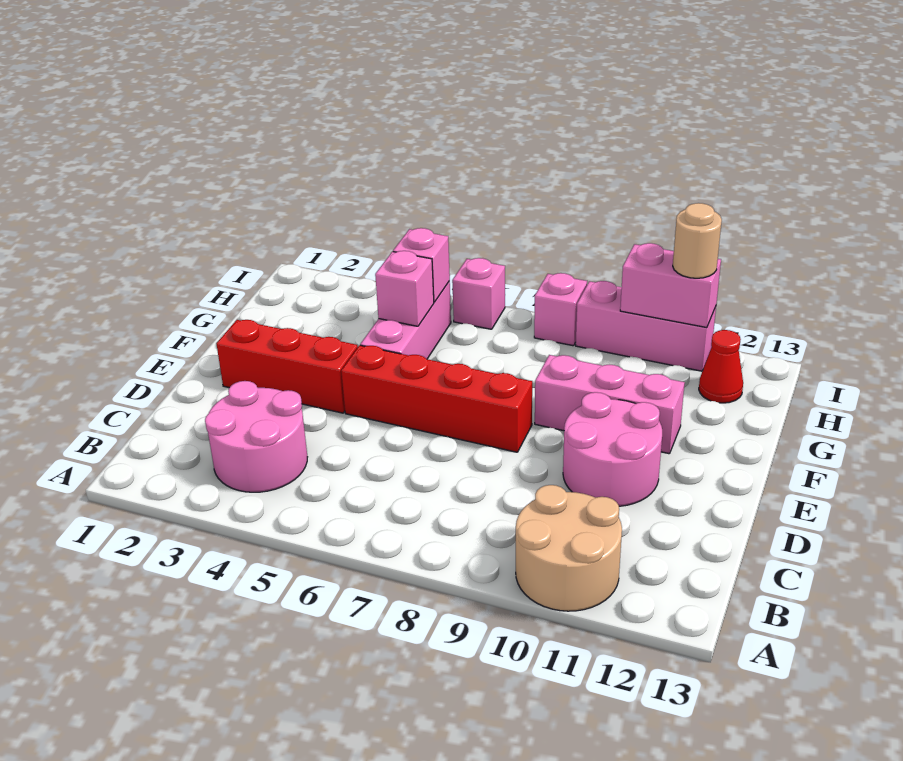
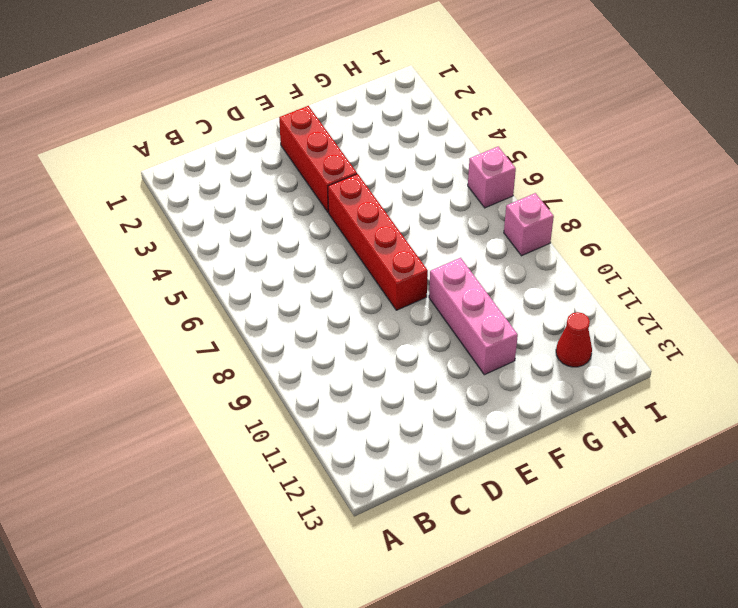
none -> tan round brick A10:B11 level 1
none -> pink round brick B3:C4 level 1
none -> pink round brick D10:E11 level 1

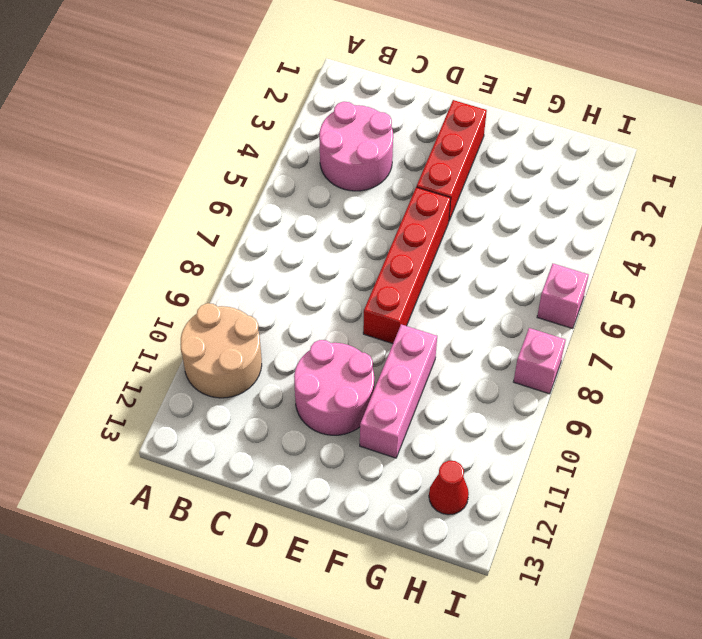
none -> pink brick F5:H5 level 1
none -> pink brick I9:I11 level 1
none -> pink brick G5 level 2

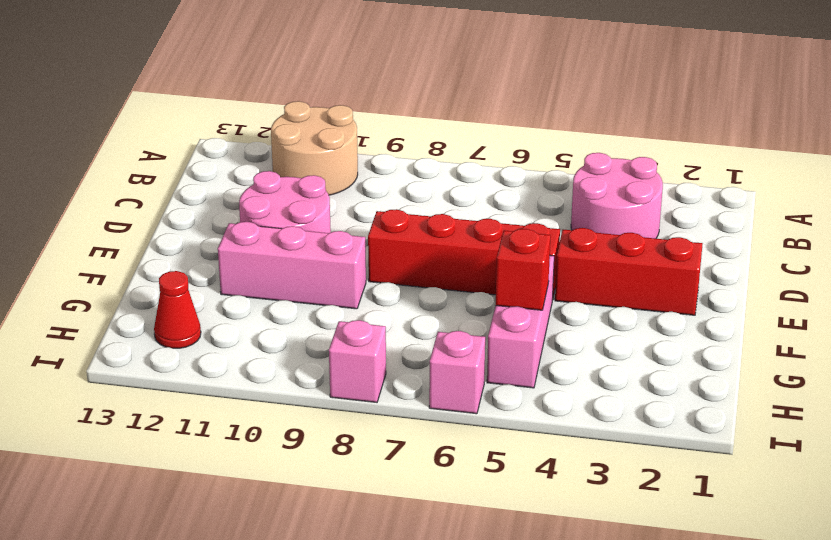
red brick G5 level 2 -> pink brick G5 level 2
none -> pink brick I9:I11 level 1
none -> pink brick H5 level 2
none -> pink brick I10:I11 level 2

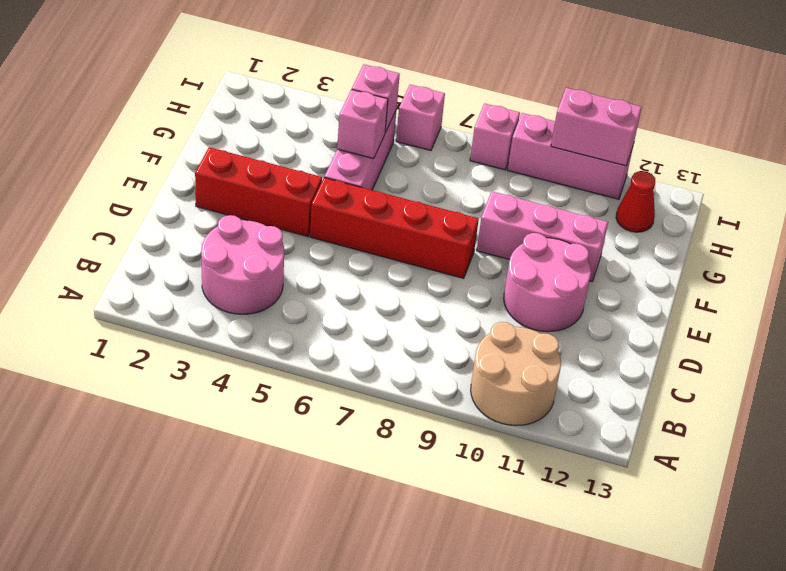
none -> tan round brick I11 level 3

